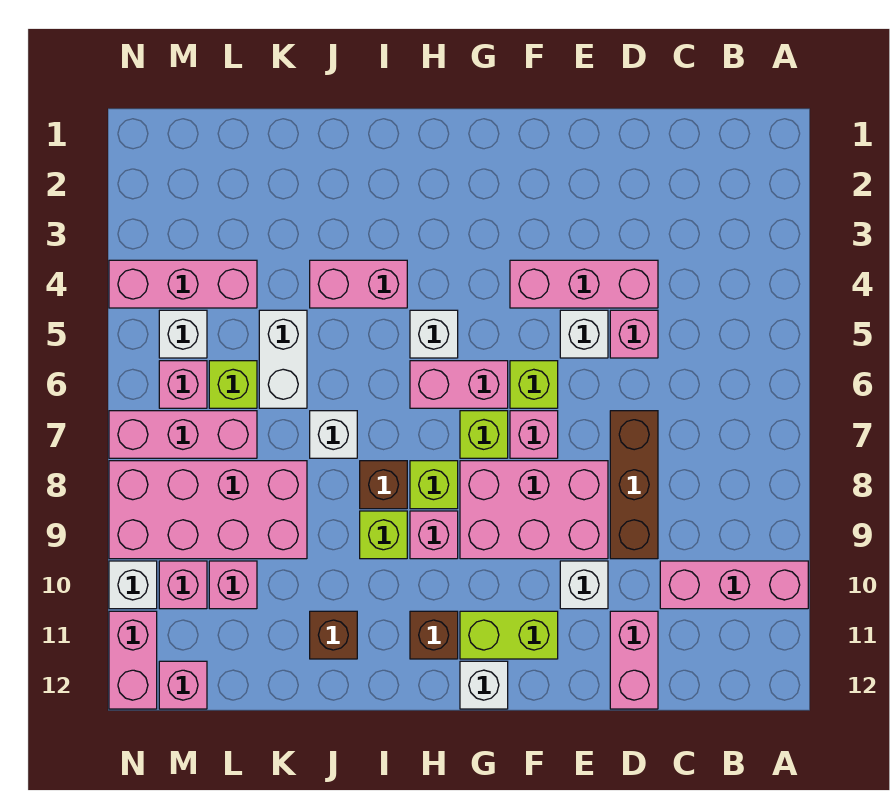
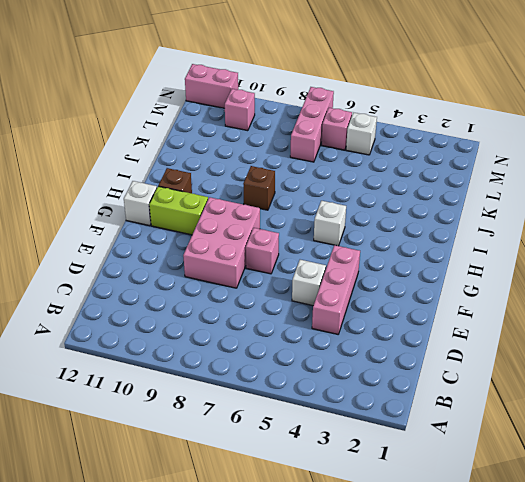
lime brick G10:G11 level 1 -> lime brick F11:G11 level 1
none -> pink brick A10:C10 level 1
none -> pink brick D5 level 1
none -> brown brick D7:D9 level 1
none -> pink brick D11:D12 level 1

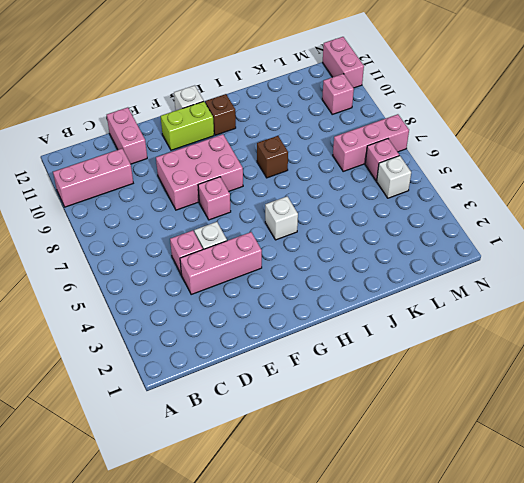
none -> brown brick D7:D9 level 1
none -> white brick E10 level 1
none -> lime brick F6 level 1
none -> pink brick G6:H6 level 1

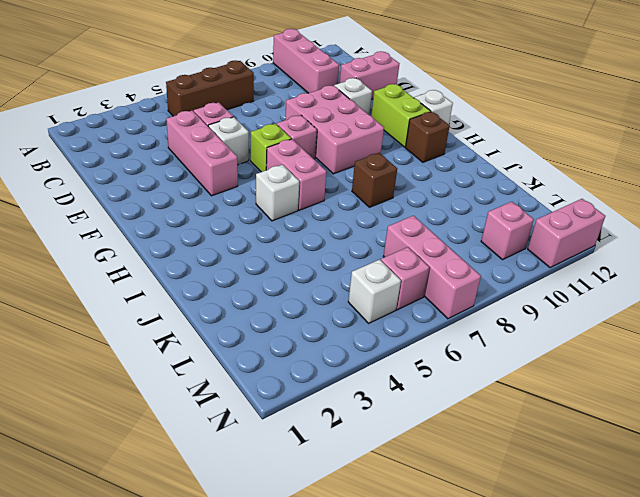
brown brick B5:B7 level 1 -> brown brick D7:D9 level 1
none -> lime brick G7 level 1
none -> lime brick H8 level 1
none -> pink brick H9 level 1
none -> pink brick I4:J4 level 1

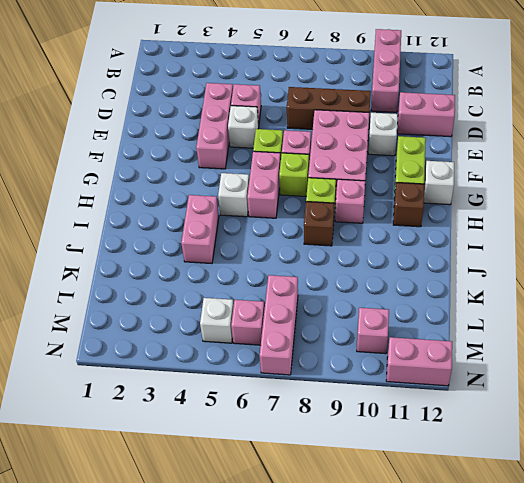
none -> lime brick I9 level 1
none -> white brick J7 level 1
none -> brown brick J11 level 1
none -> white brick K5:K6 level 1

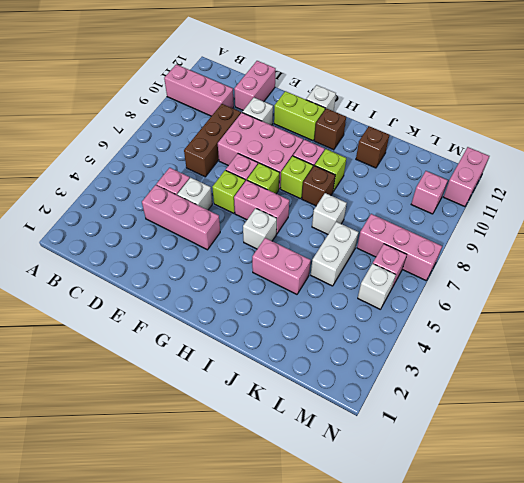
none -> pink brick K8:N9 level 1
none -> pink brick L4:N4 level 1
none -> lime brick L6 level 1
none -> pink brick L10 level 1

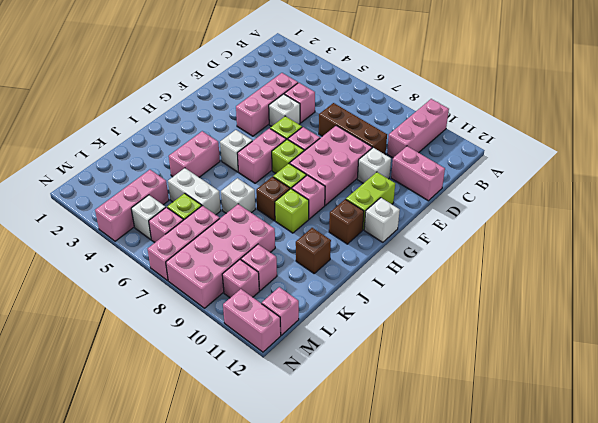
none -> white brick N10 level 1

